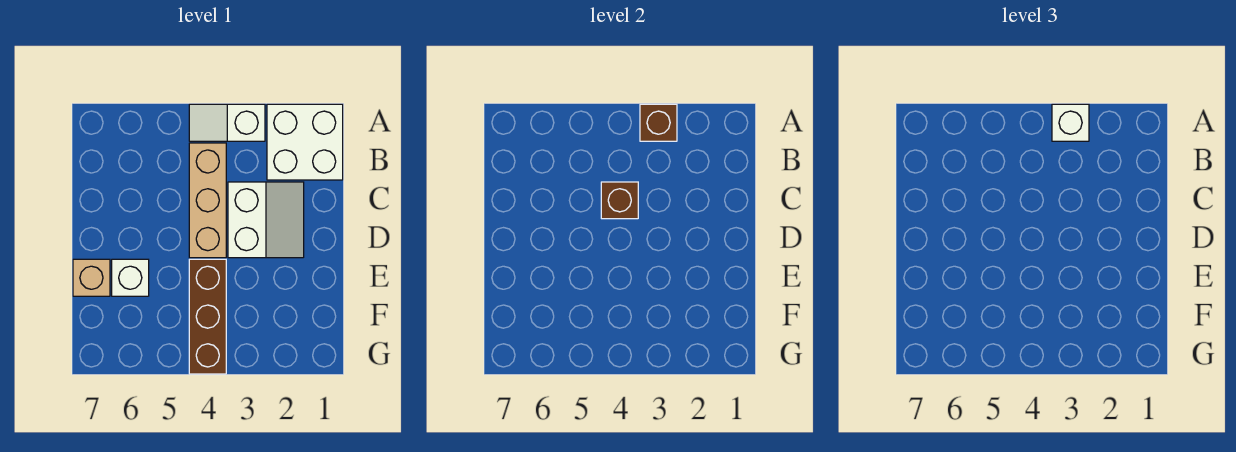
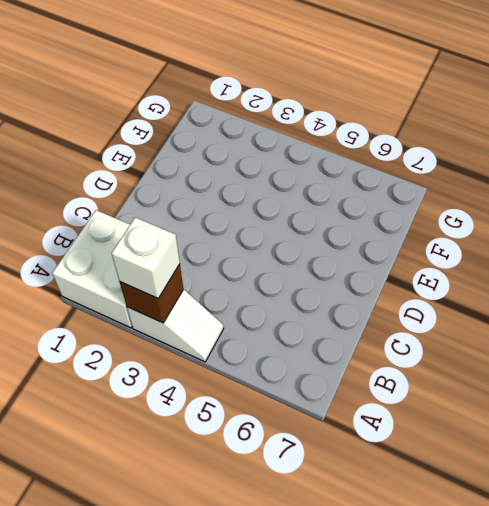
none -> tan brick B4:D4 level 1
none -> white slope C2:D3 level 1 top 3

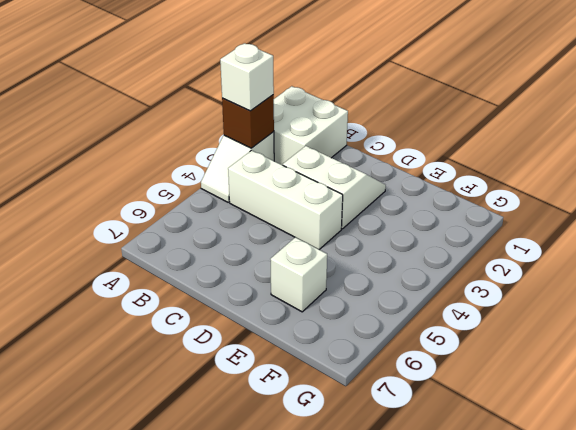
white brick B4:D4 level 1 -> tan brick B4:D4 level 1
none -> brown brick E4:G4 level 1
none -> tan brick E7 level 1

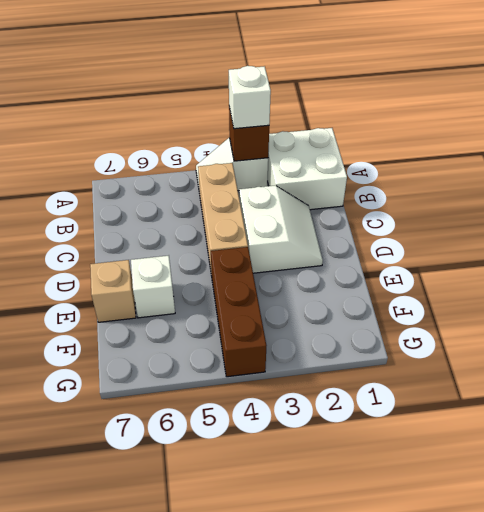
none -> brown brick C4 level 2

